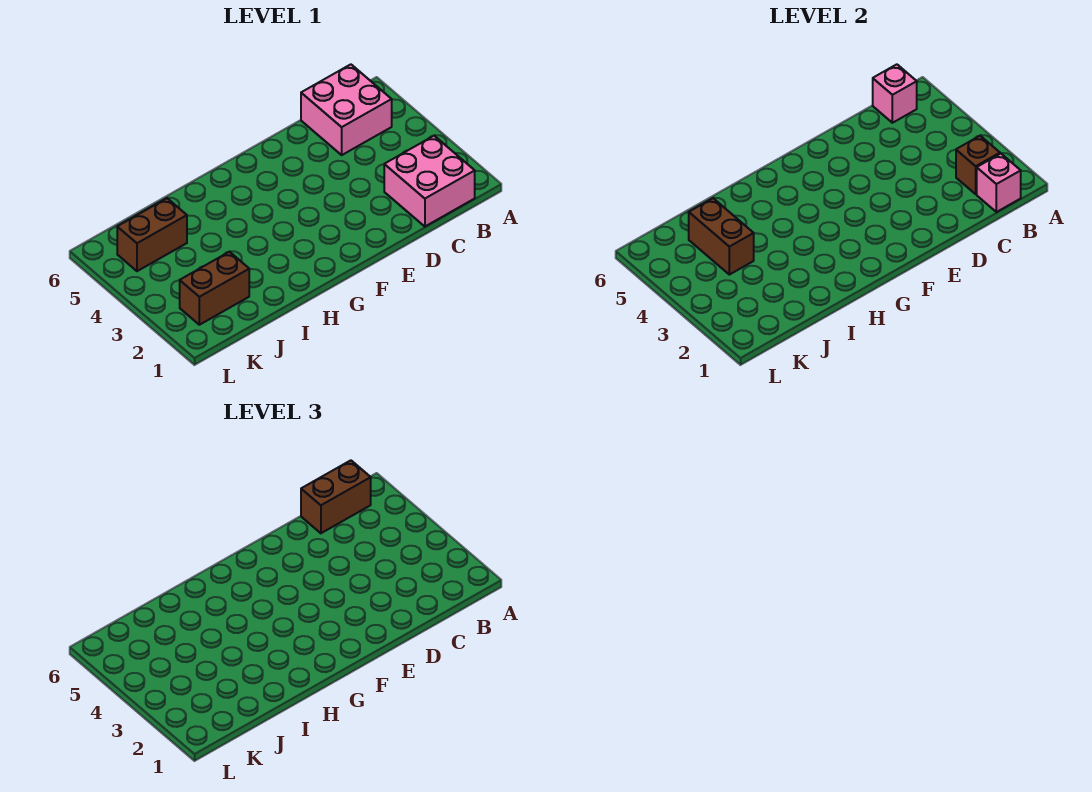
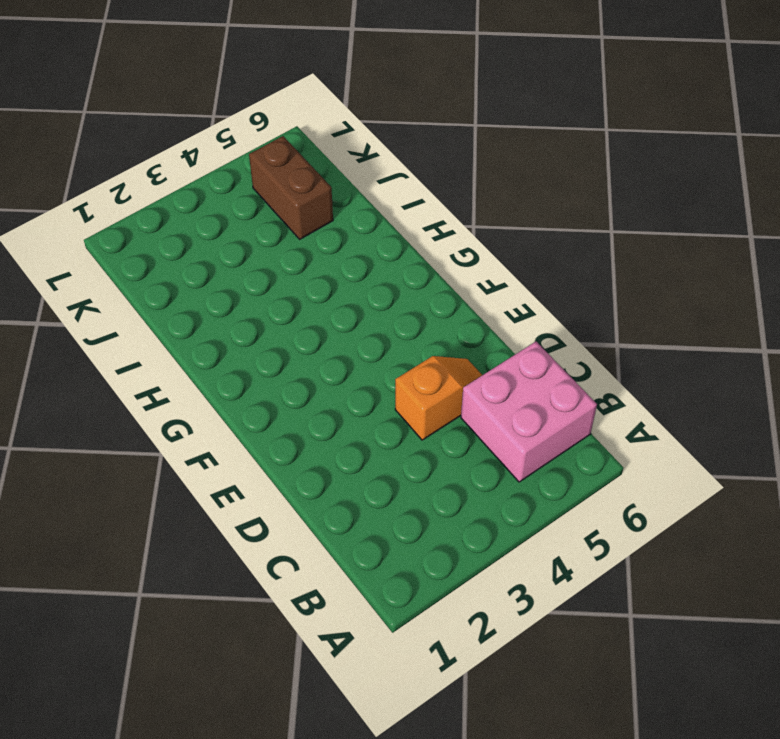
orange slope D4:D5 level 1 top 4 -> none
none -> pink brick B1:C2 level 1
none -> brown brick J2:K2 level 1

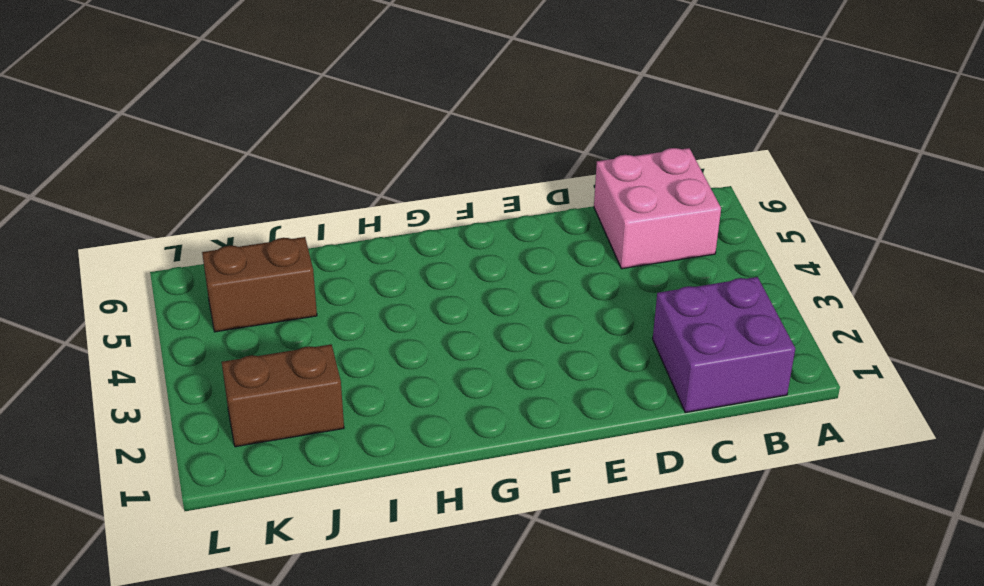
purple brick B1:C2 level 1 -> pink brick B1:C2 level 1
none -> pink brick B1 level 2
none -> brown brick B2 level 2

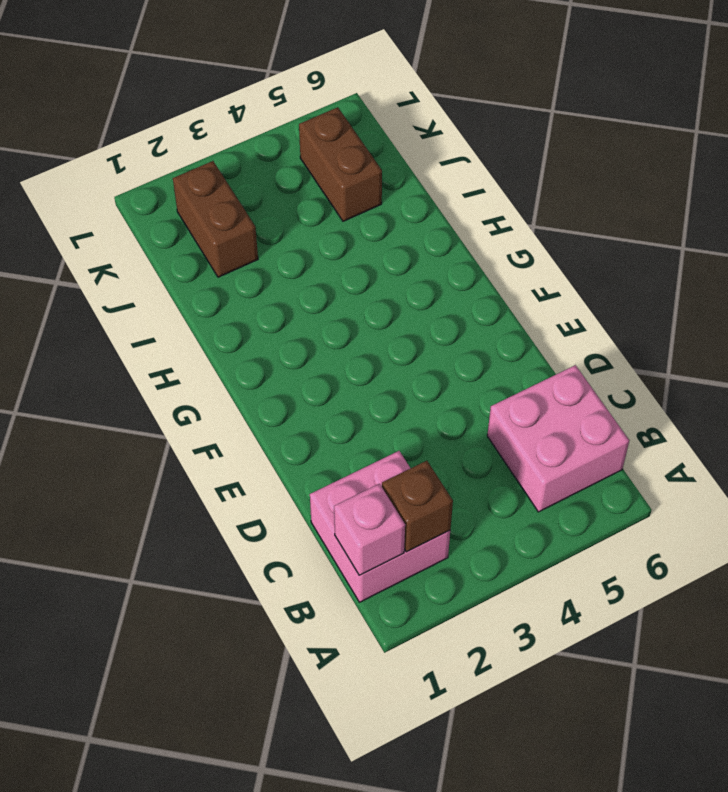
none -> pink brick B6 level 2
none -> brown brick J4:J5 level 2

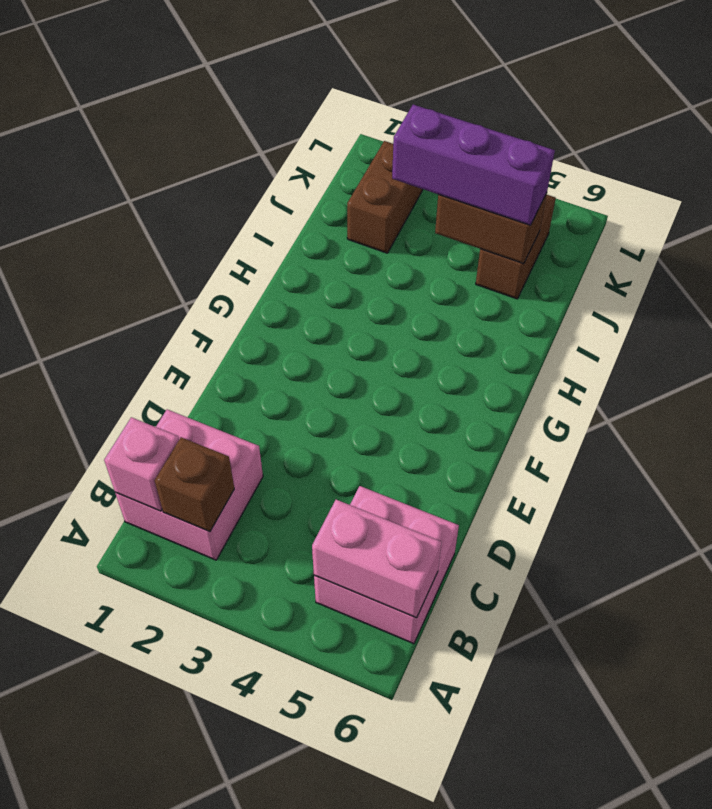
pink brick B5:B6 level 2 -> pink brick B6 level 2
purple brick J3:J5 level 3 -> none
none -> brown brick B6:C6 level 3

